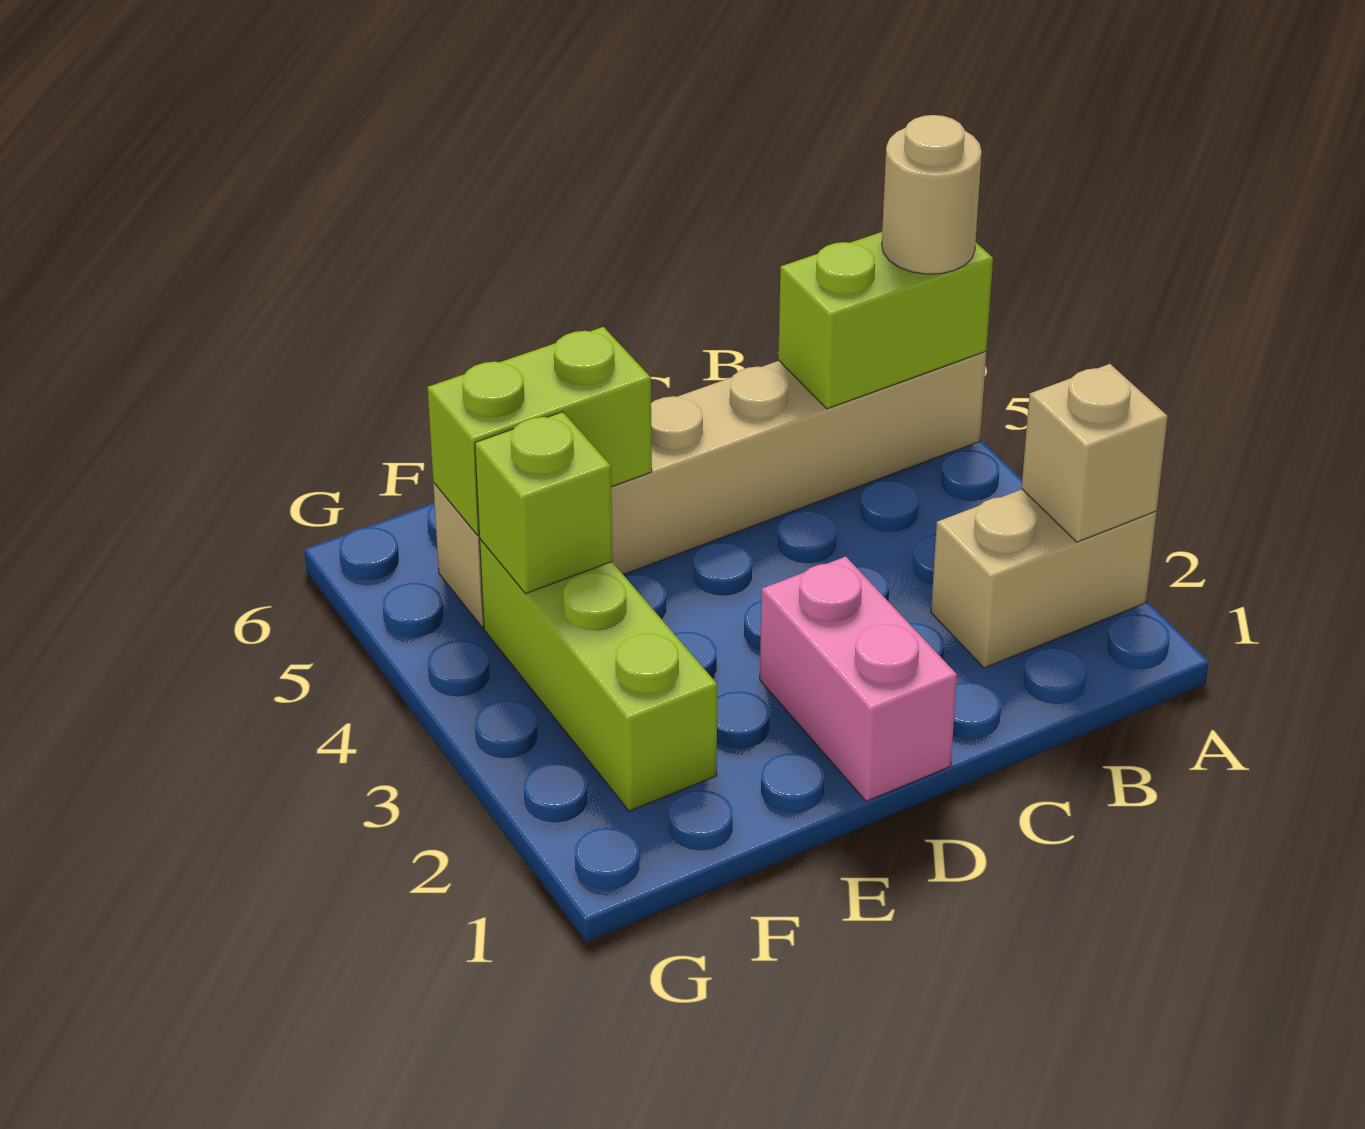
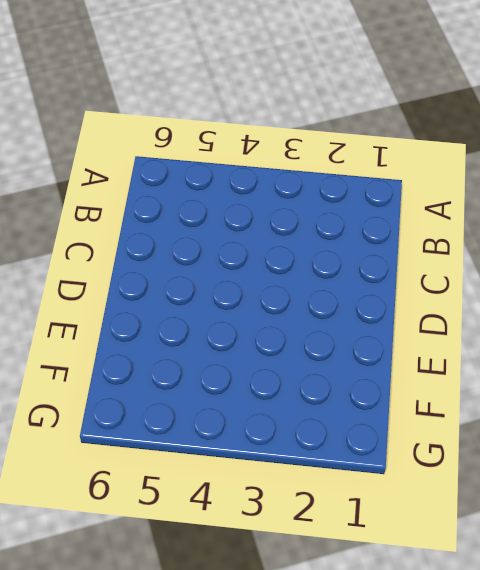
none -> tan brick A2:B2 level 1
none -> tan brick A5:F5 level 1

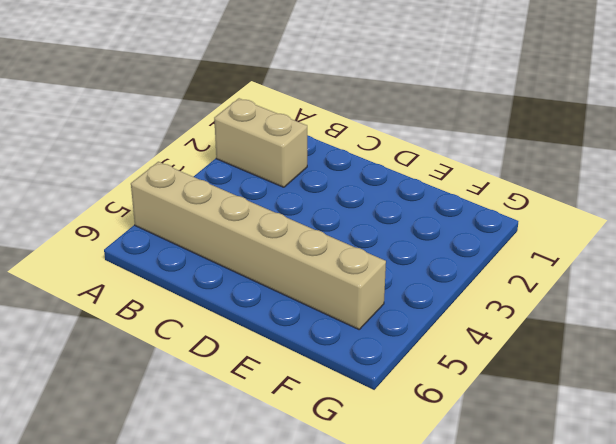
none -> pink brick D1:D2 level 1
none -> lime brick F2:F4 level 1

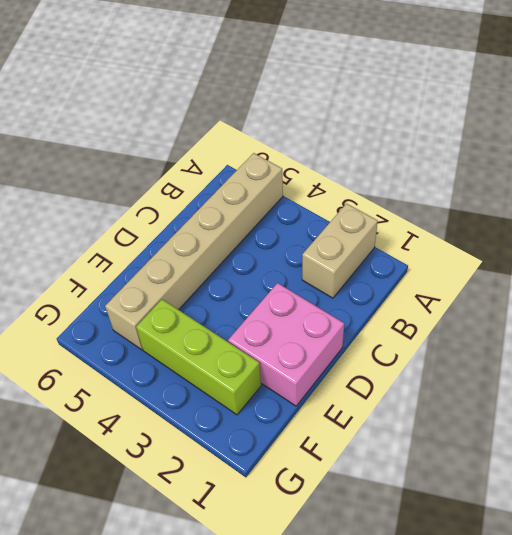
pink brick D1:E2 level 1 -> pink brick D1:D2 level 1
none -> tan brick A2 level 2
none -> lime brick A5:B5 level 2

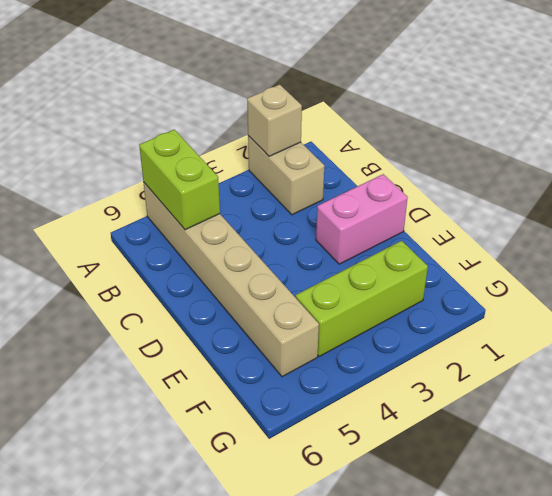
none -> lime brick E5:F5 level 2
none -> lime brick F4 level 2

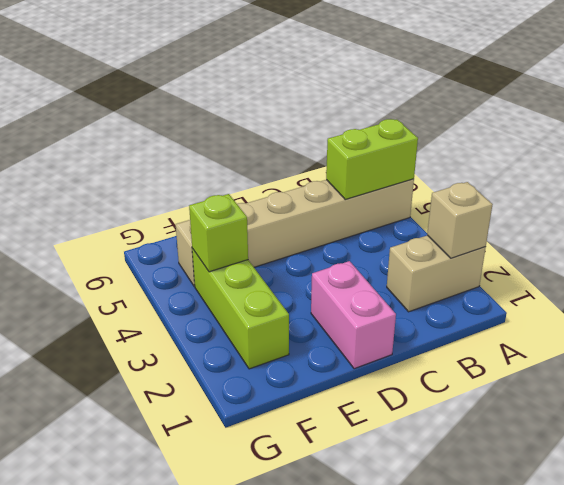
none -> lime brick E5:F5 level 2
none -> tan round brick A5 level 3

